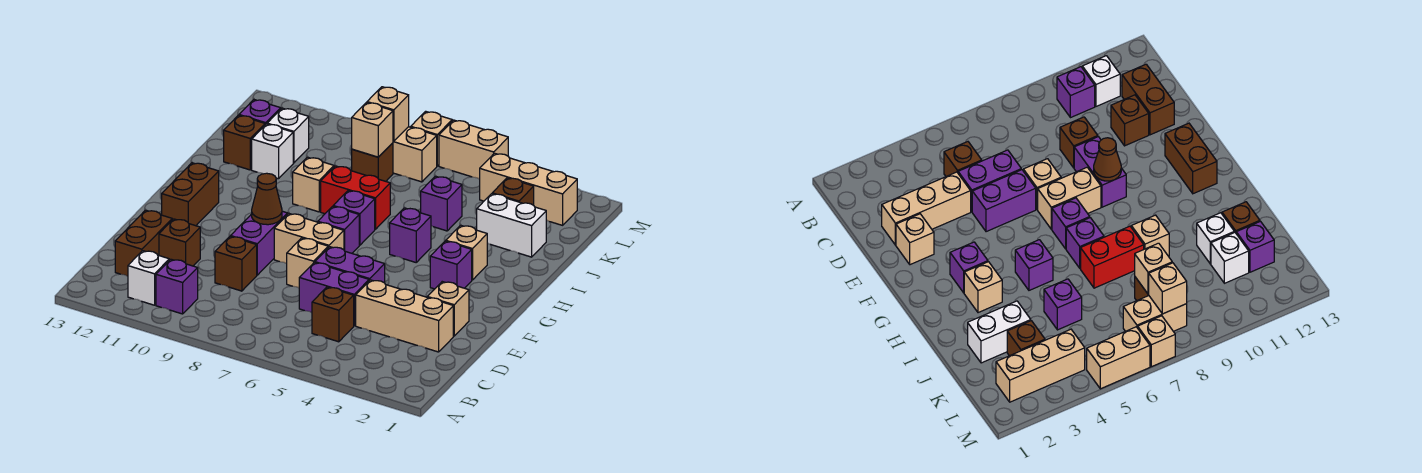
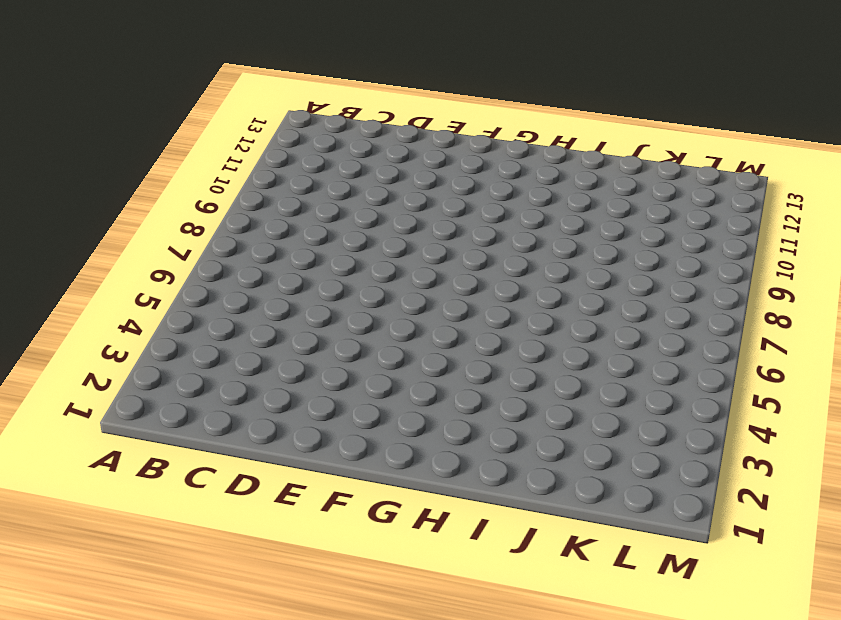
none -> purple brick B10 level 1
none -> white brick B11 level 1
none -> brown brick C5 level 1
none -> brown brick C12:D12 level 1

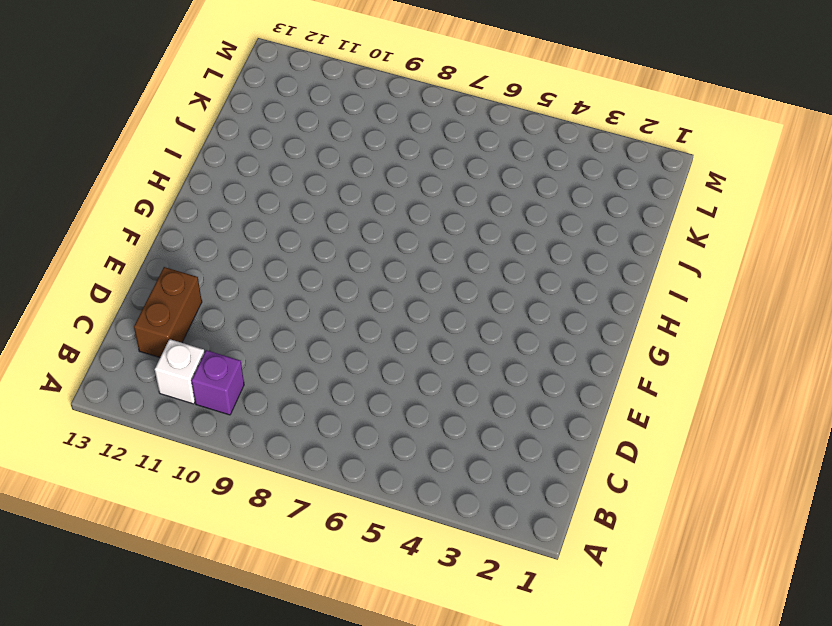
none -> brown brick C5 level 1
none -> tan brick D2:D4 level 1
none -> purple brick D5:D6 level 1
none -> brown brick D9 level 1

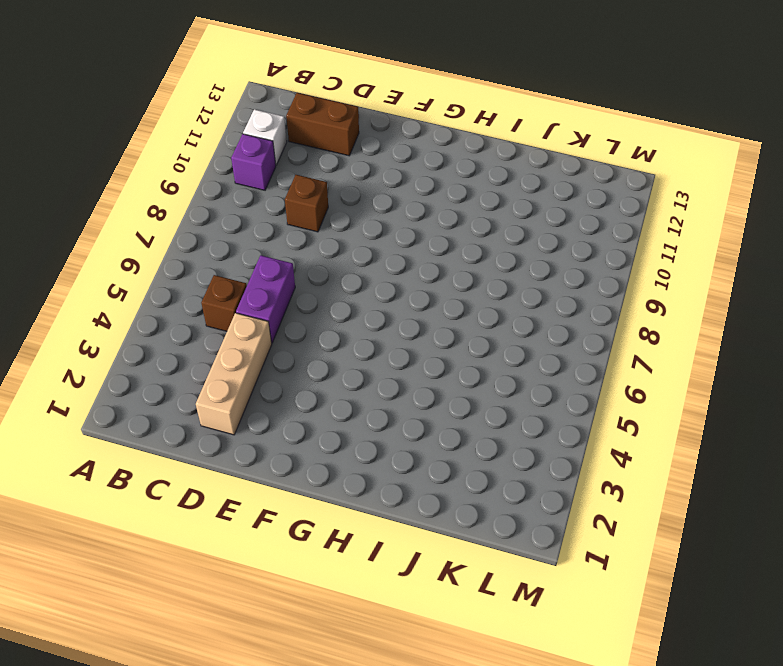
none -> brown brick D11 level 1
none -> tan brick E2 level 1
none -> purple brick E5:E6 level 1
none -> tan brick E7 level 1

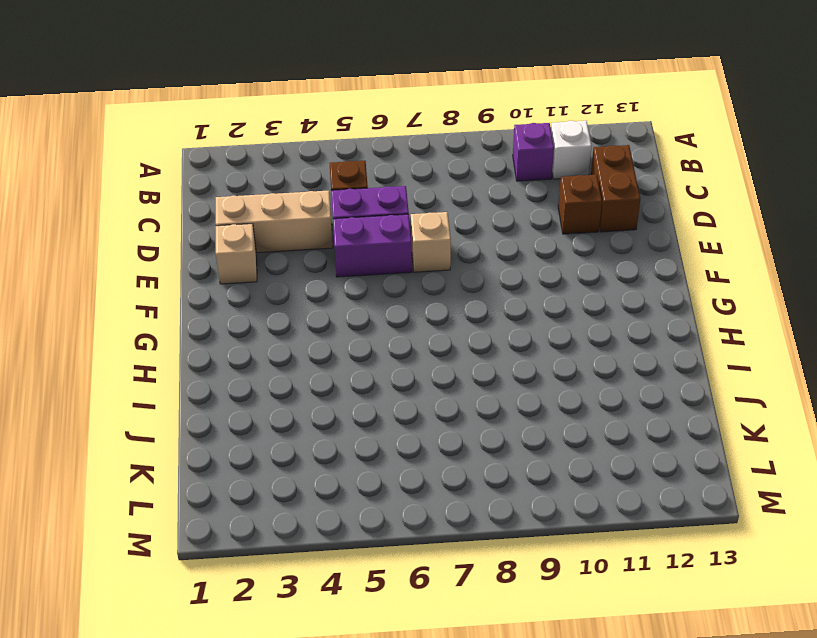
none -> brown brick D9 level 1
none -> purple brick E9:F9 level 1
none -> tan brick F7:F8 level 1
none -> brown brick F12:G12 level 1

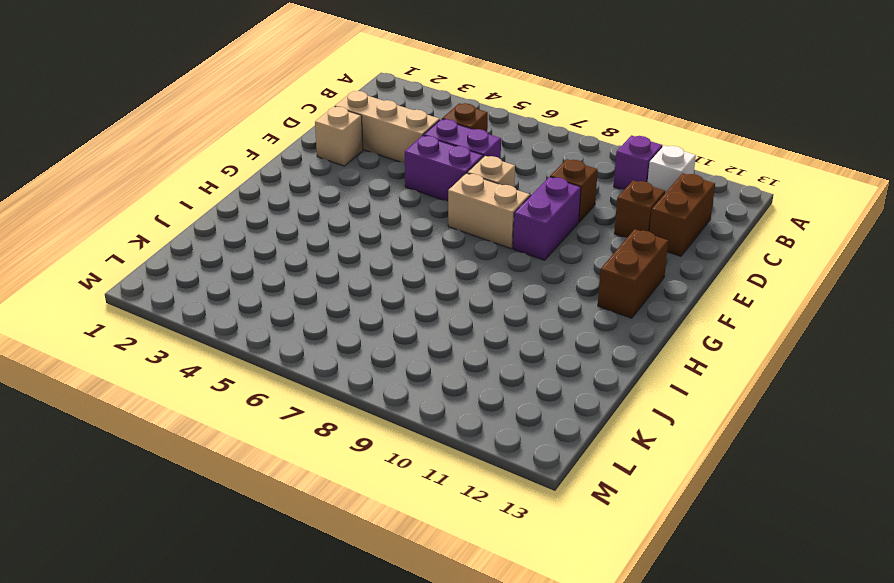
none -> purple brick G3 level 1
none -> purple brick G7 level 1
none -> tan brick H3 level 1
none -> purple brick H5 level 1

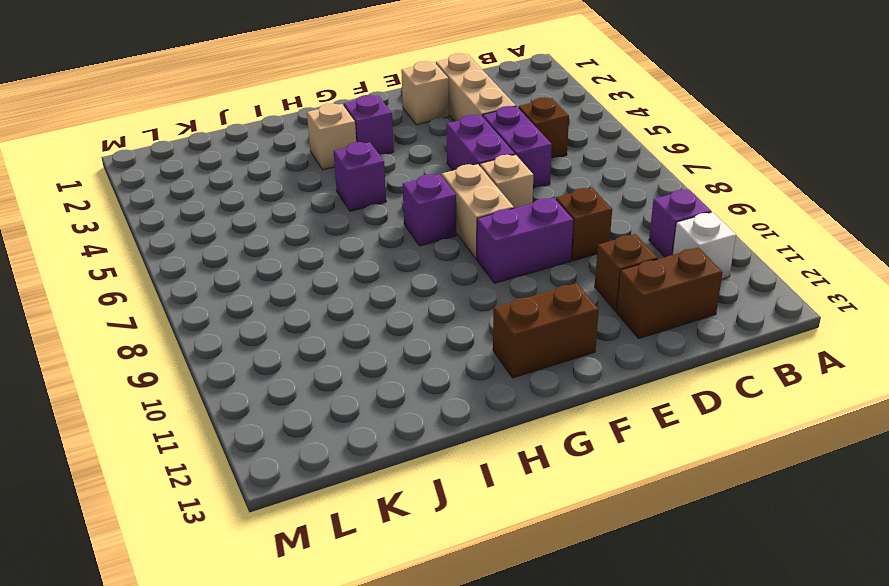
none -> purple brick H7 level 1
none -> red brick I7:I8 level 1
none -> tan brick I9 level 1
none -> white brick J2:J3 level 1

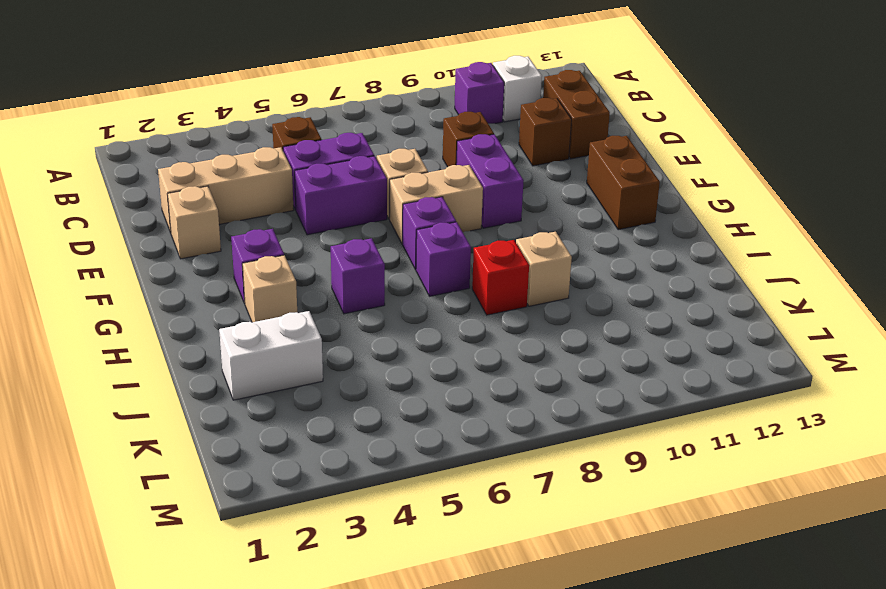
red brick I8 level 1 -> red brick I7:I8 level 1
none -> purple brick J5 level 1
none -> white brick J11 level 1
none -> brown brick J12 level 1
none -> brown brick K3 level 1

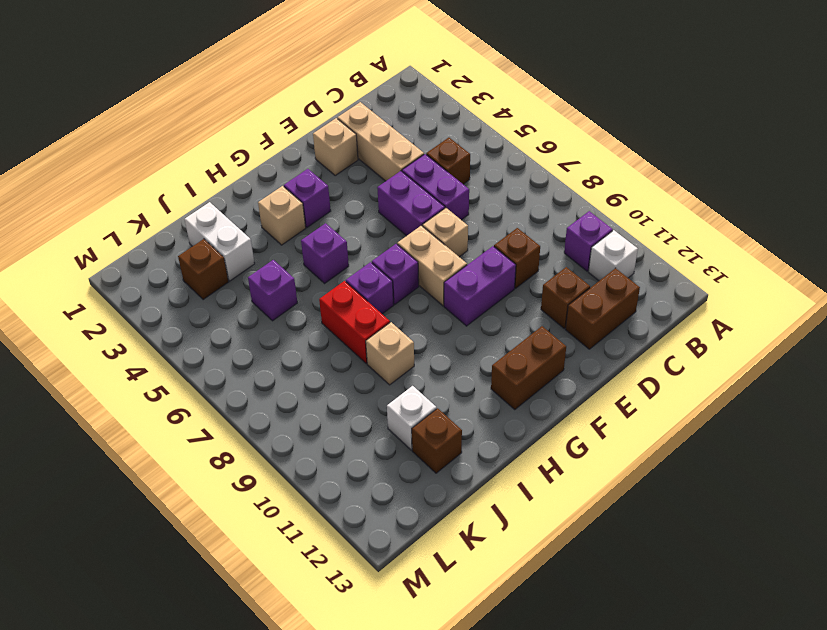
none -> brown brick K8 level 1
none -> white brick K11 level 1
none -> purple brick K12 level 1
none -> tan brick L2:L4 level 1

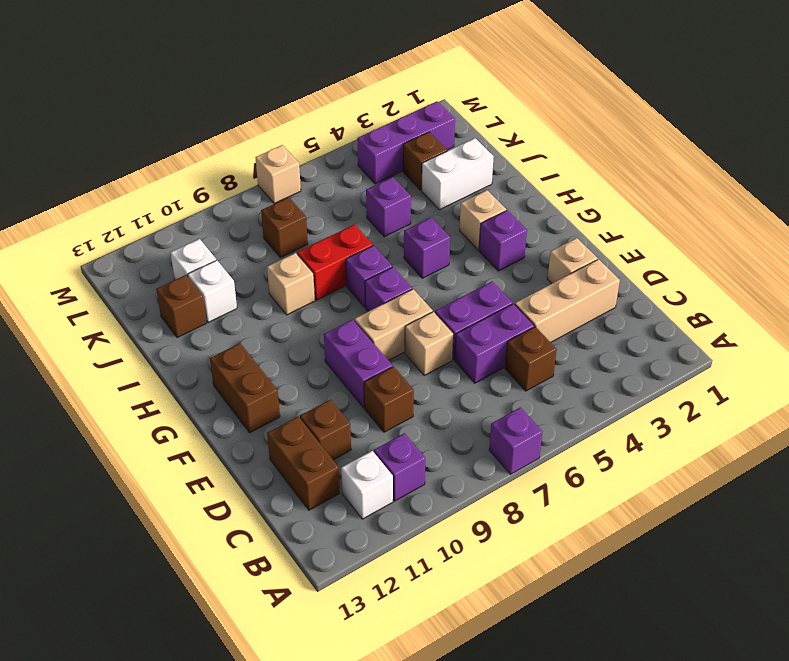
purple brick A7 level 1 -> purple brick K12 level 1
purple brick L2:L4 level 1 -> tan brick L2:L4 level 1
none -> tan brick L7:L8 level 1
none -> tan brick M5:M6 level 1
none -> brown cone F9 level 2
none -> tan brick K8 level 2

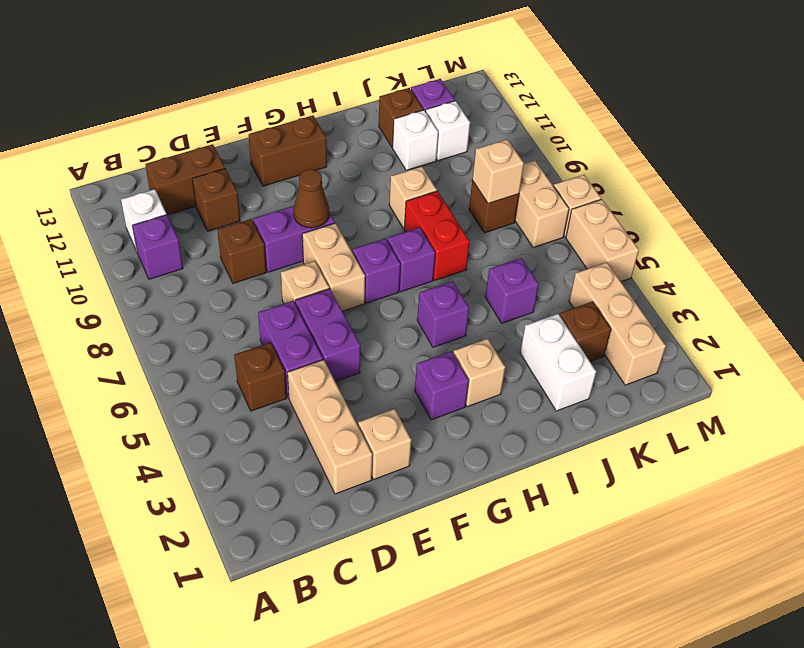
none -> tan brick L8 level 2

